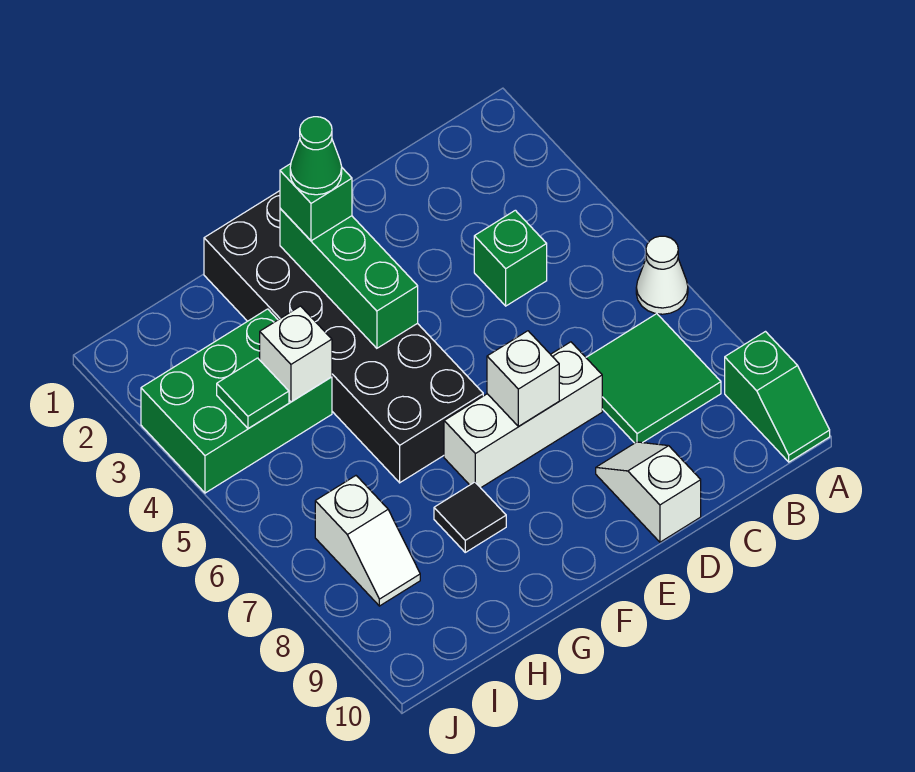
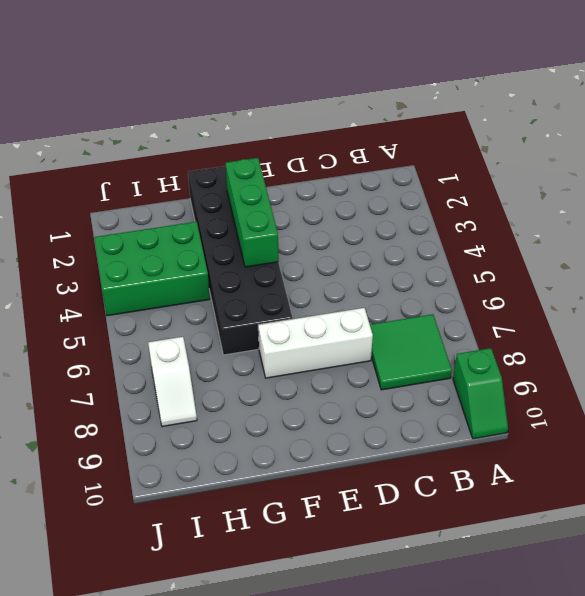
none -> white cone A6 level 1
none -> green brick C4 level 1
none -> white slope D9:D10 level 1 top 10

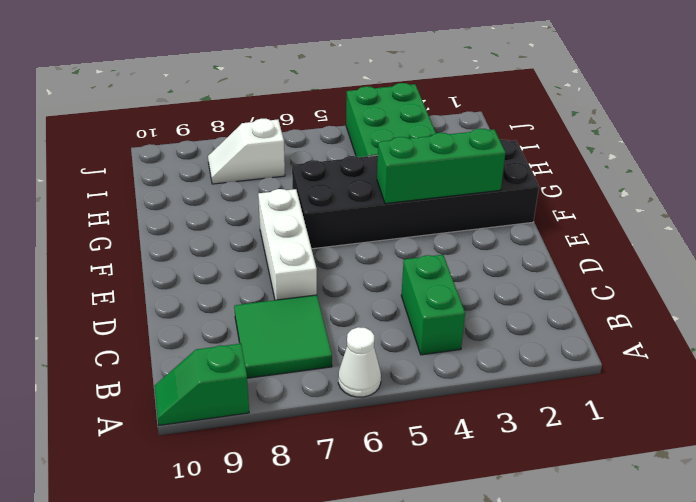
green brick B4:C4 level 1 -> green brick C4 level 1
none -> white slope D9:D10 level 1 top 10
none -> black tile G8 level 1
none -> white brick E7 level 2

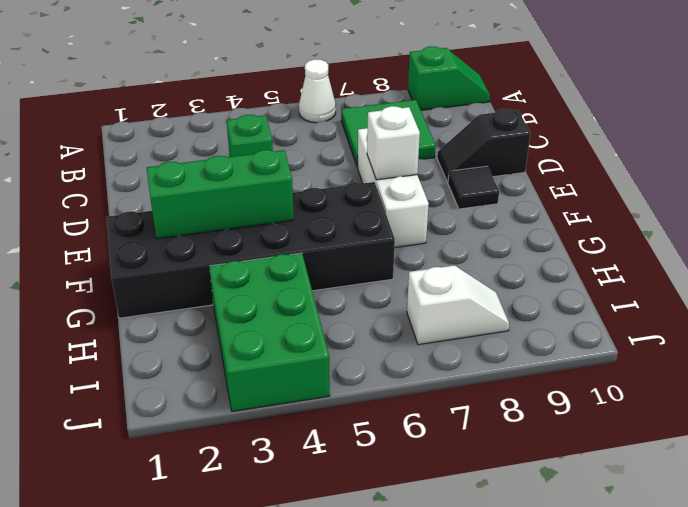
black slope D9:D10 level 1 top 10 -> white slope D9:D10 level 1 top 10
black tile E9 level 1 -> black tile G8 level 1
none -> white brick H4 level 2
none -> green tile I4 level 2
none -> green brick F2 level 3

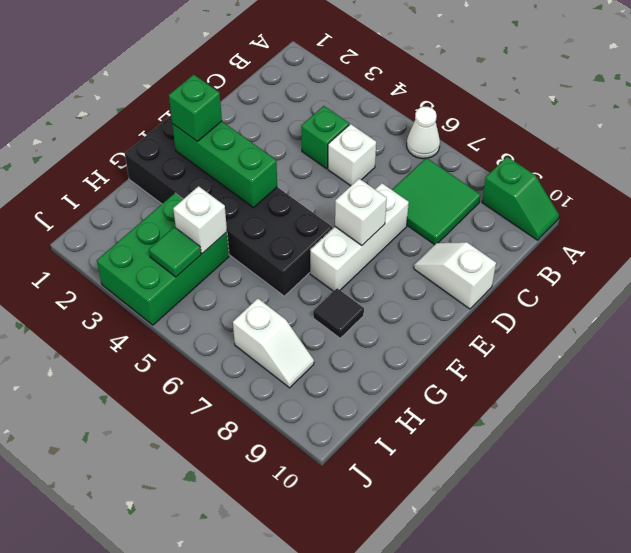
white brick C5 level 1 -> none
none -> green cone F2 level 4

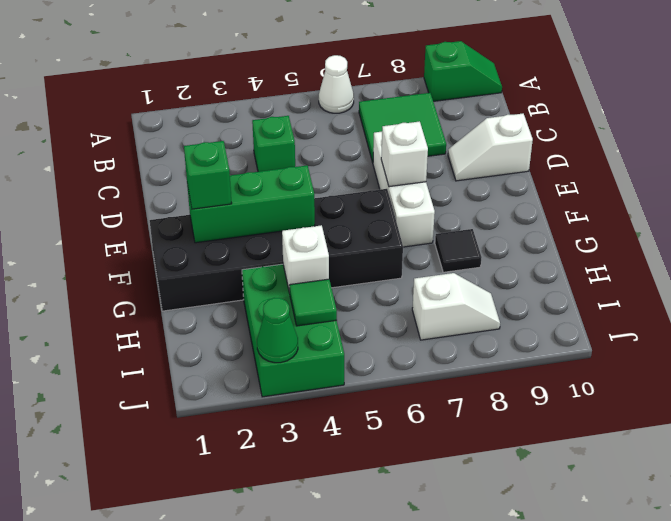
green cone J3 level 2 -> green cone F2 level 4

